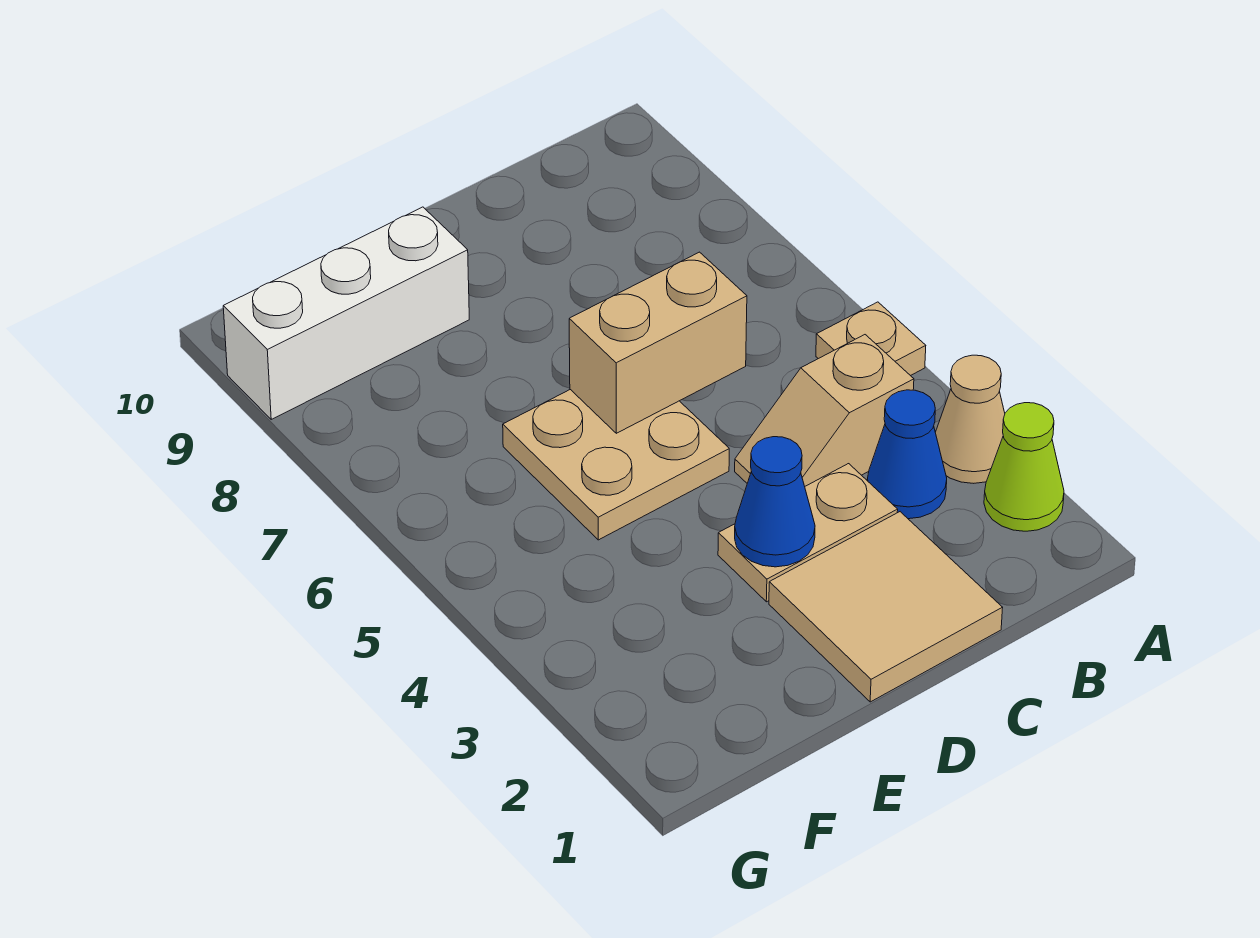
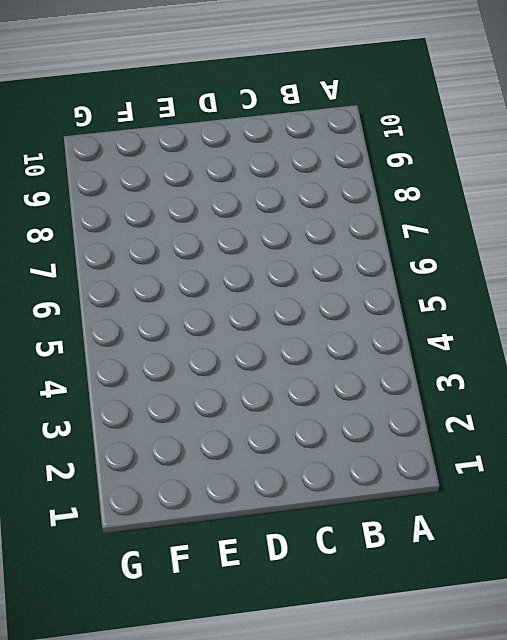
none -> lime cone A2 level 1
none -> tan cone A3 level 1

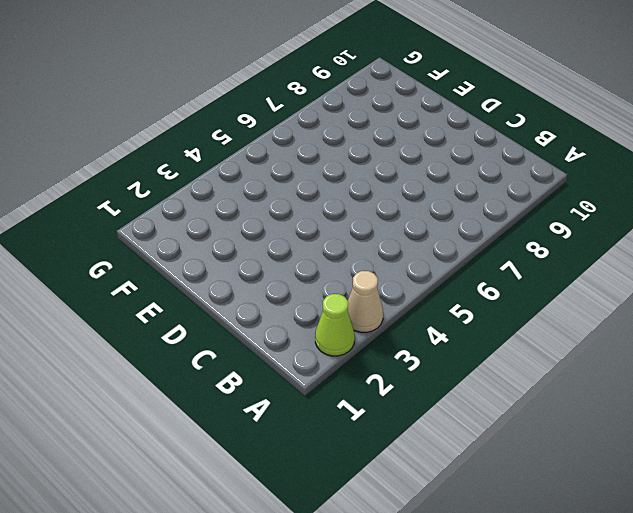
none -> tan plate A5 level 1
none -> blue cone B3 level 1

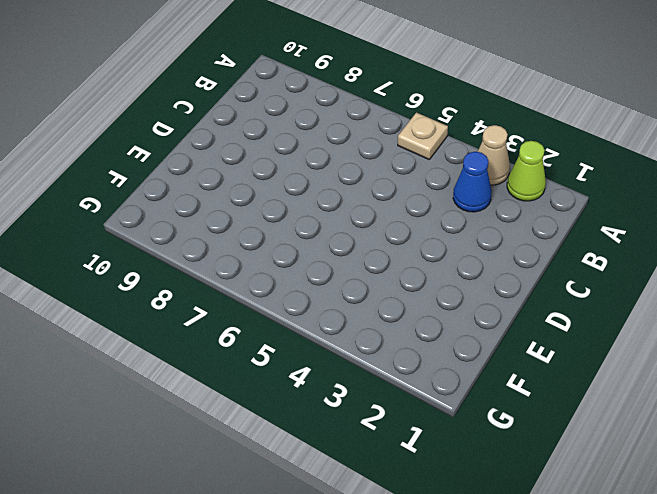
none -> tan slope B4:C4 level 1 top B
none -> tan tile C1:D2 level 1

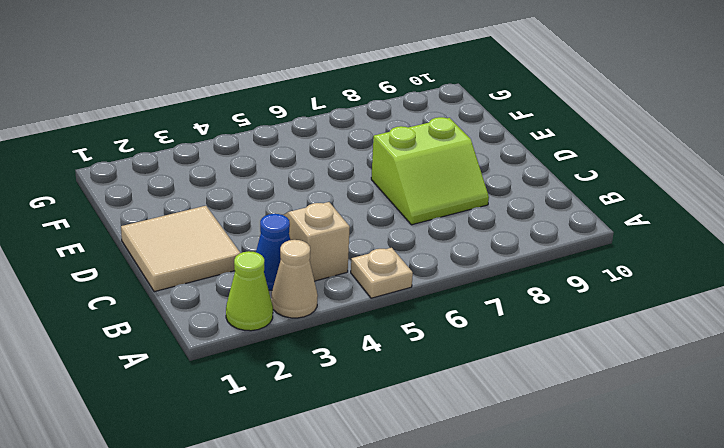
lime slope C7:D8 level 1 top D -> none
none -> tan plate C3:D3 level 1
none -> tan plate D5:E6 level 1

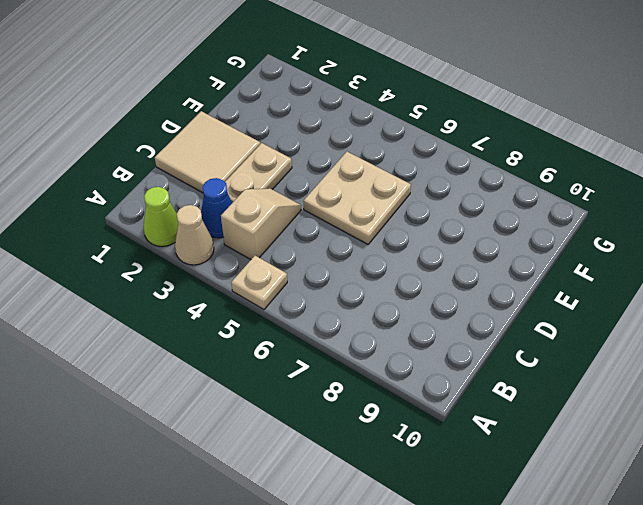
none -> white brick E9:G9 level 1
none -> tan brick C6:D6 level 2

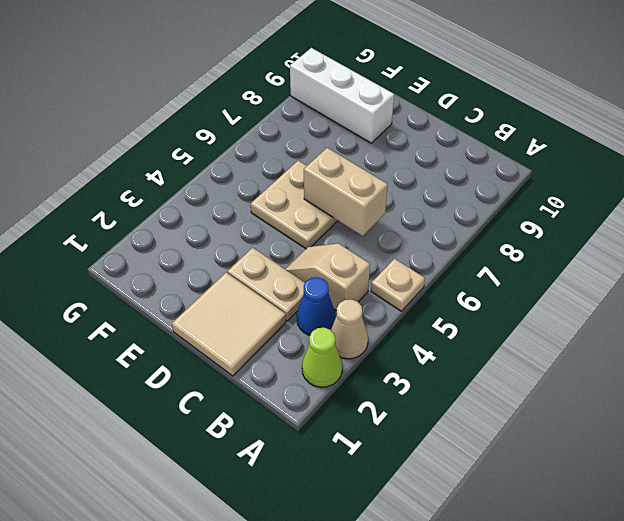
none -> blue cone D3 level 2

